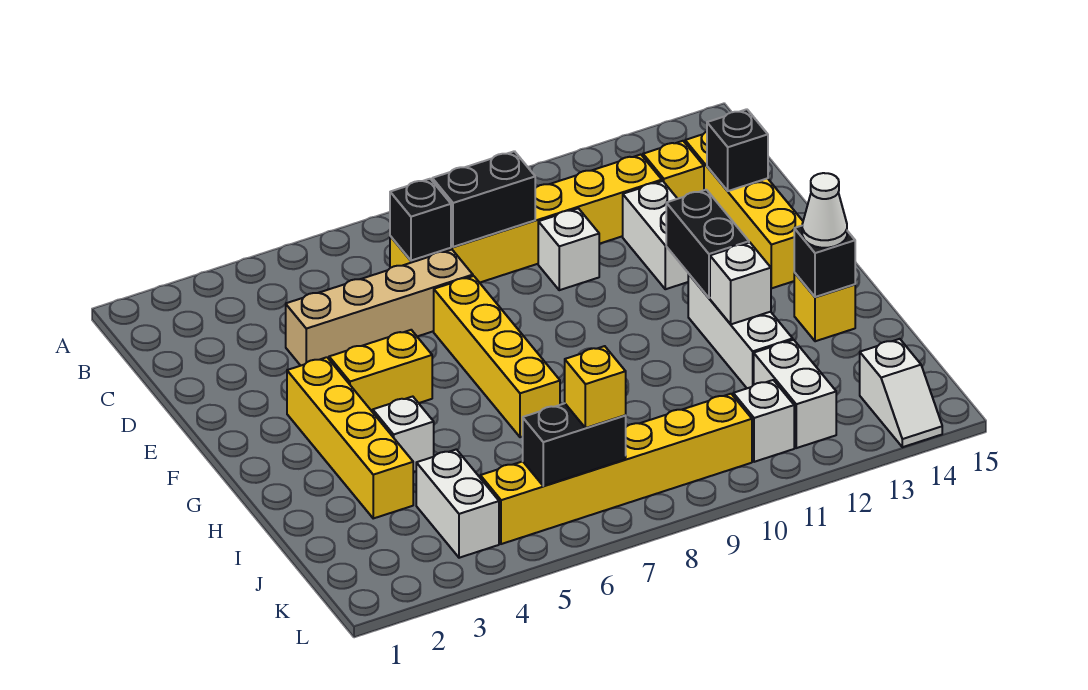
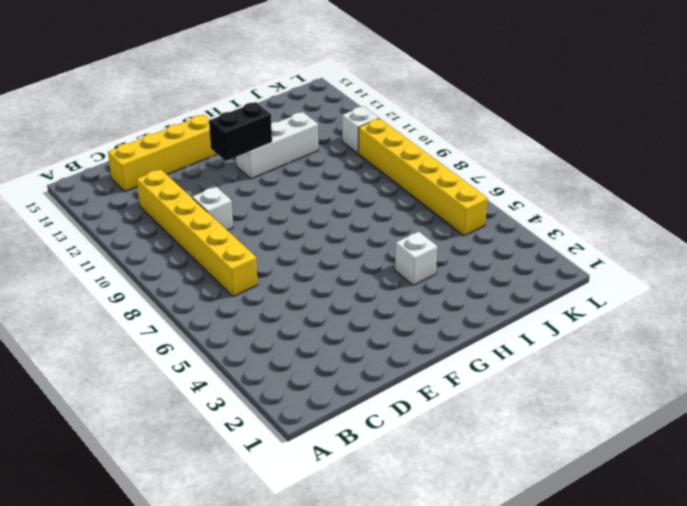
none -> yellow brick C13 level 1
none -> tan brick D4:D7 level 1
none -> white brick D12:E12 level 1

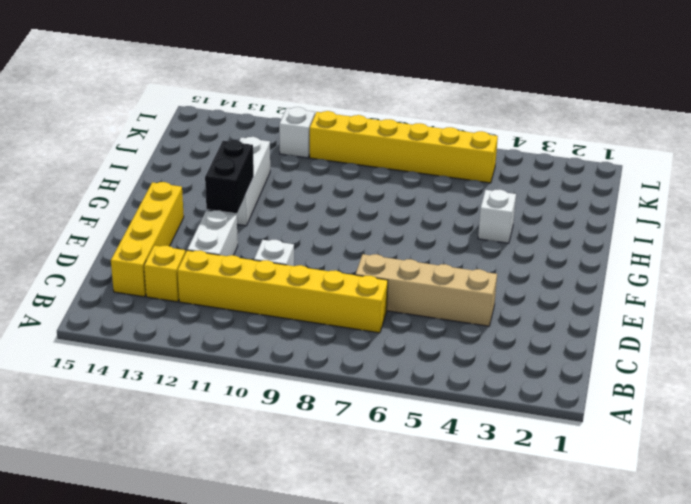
none -> yellow brick E7:H7 level 1
none -> yellow brick F3:I3 level 1
none -> yellow brick F4:F5 level 1

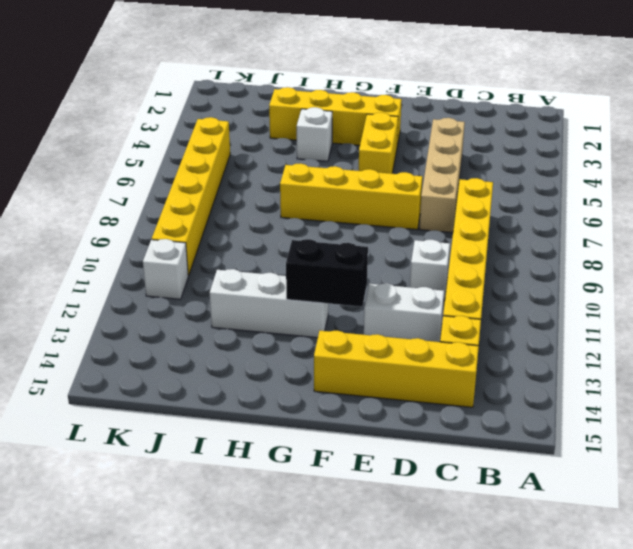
none -> yellow brick H14 level 1
none -> white brick J4:K4 level 1
none -> white brick J12:K12 level 1

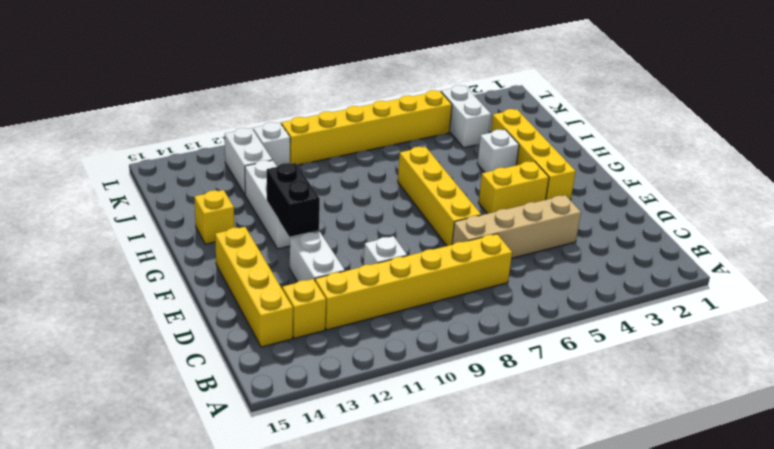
none -> white slope K14:L14 level 1 top K
none -> black brick C7 level 2
none -> black brick C8:C9 level 2

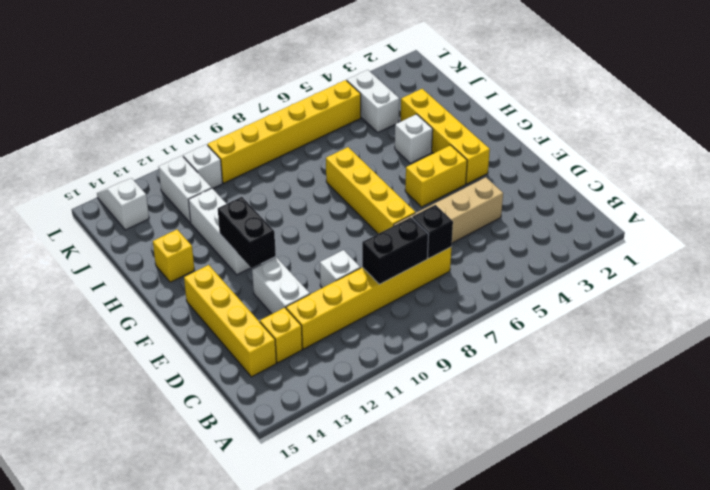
none -> black brick D14 level 2
none -> white brick H12 level 2
none -> black brick H14 level 2

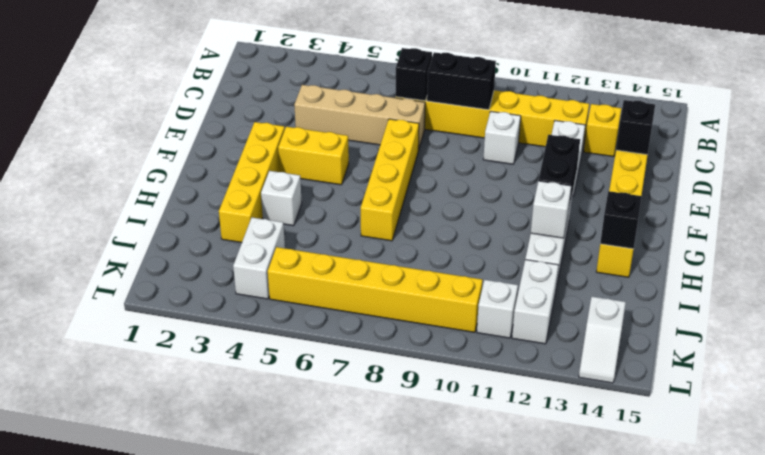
none -> black brick K6:K7 level 2
none -> white cone H14 level 3
none -> yellow brick K7 level 3

